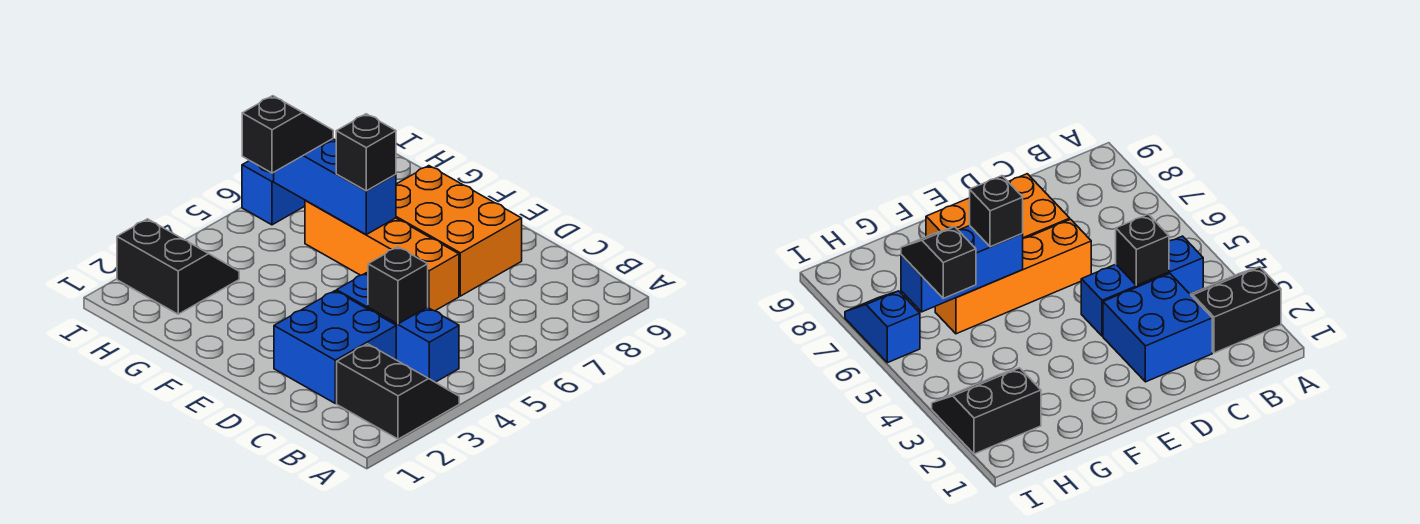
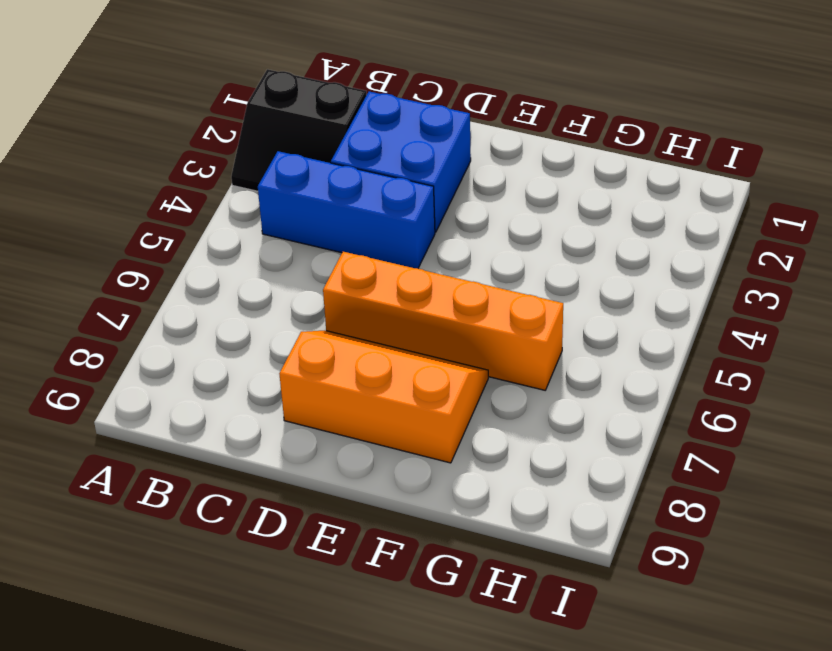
orange slope D7:F8 level 1 top 8 -> orange brick D7:F8 level 1
none -> black slope H2:I3 level 1 top 2
none -> blue slope I6:I7 level 1 top 6

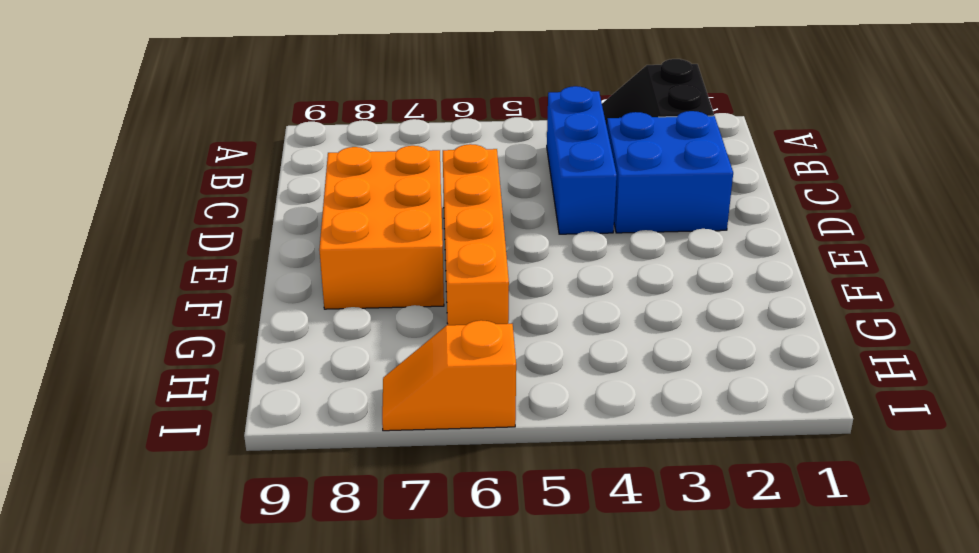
orange slope I6:I7 level 1 top 6 -> blue slope I6:I7 level 1 top 6
none -> black slope H2:I3 level 1 top 2
none -> black brick C4 level 2

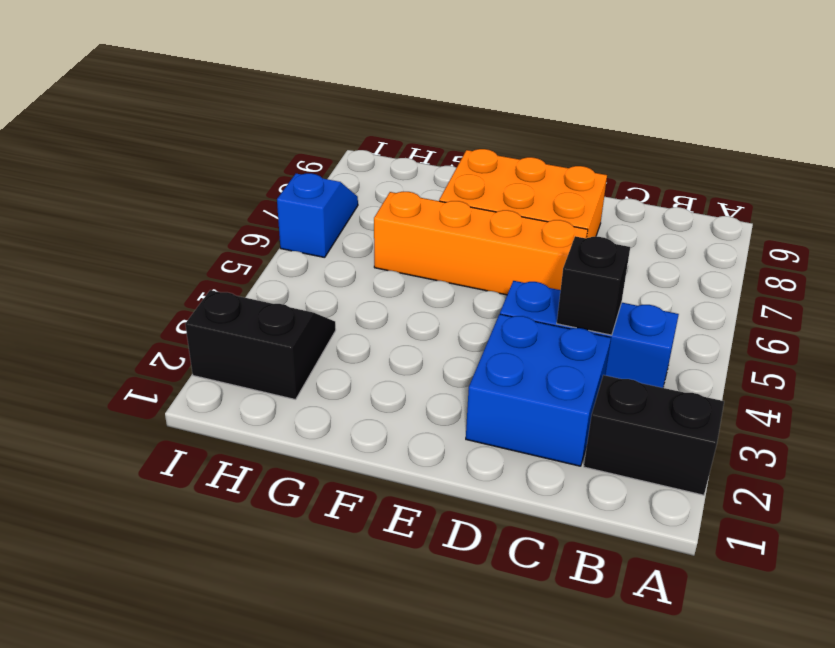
none -> blue brick F6:H6 level 2
none -> black brick F6 level 3

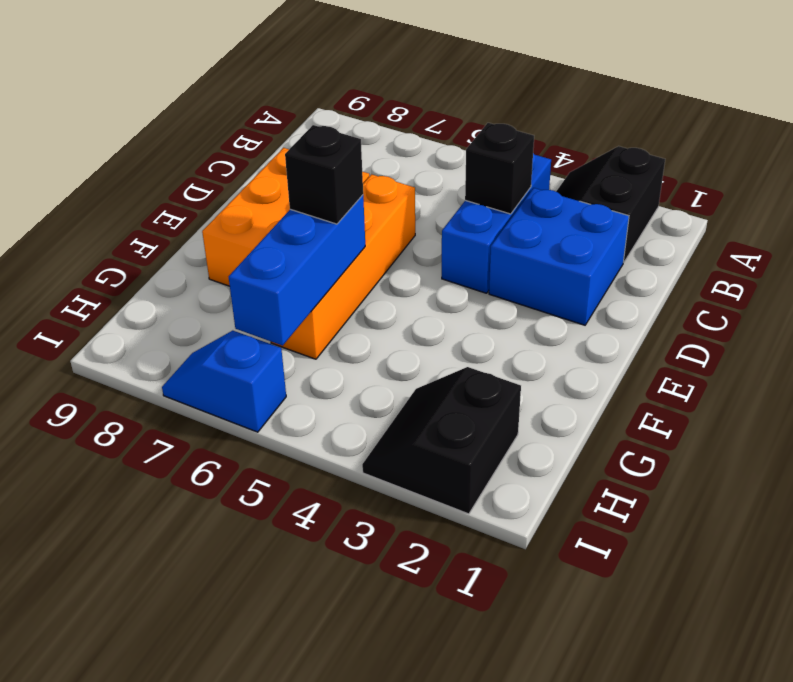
none -> black slope H5:H6 level 3 top 5

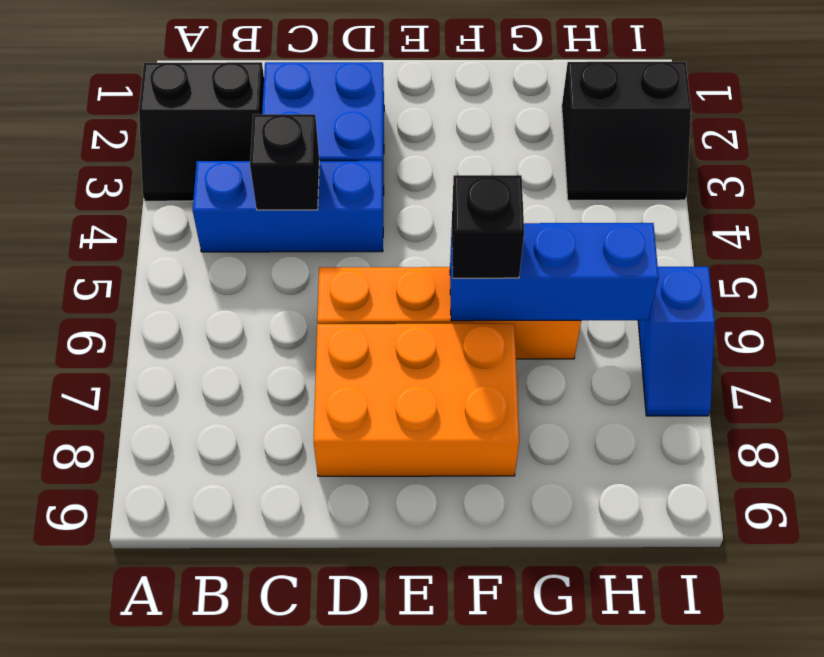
none -> black slope H5:H6 level 3 top 5

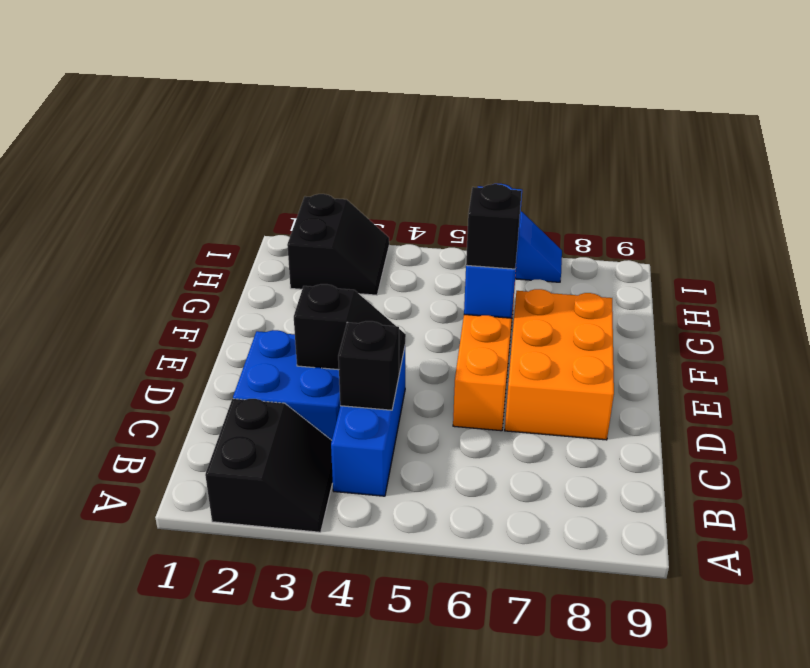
black slope D3:D4 level 2 top 3 -> black slope H5:H6 level 3 top 5

